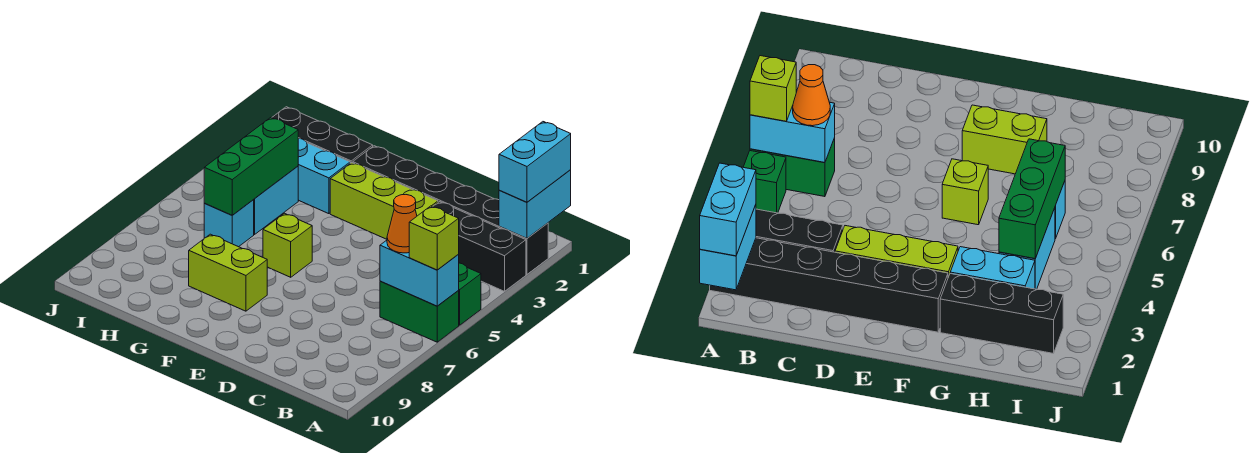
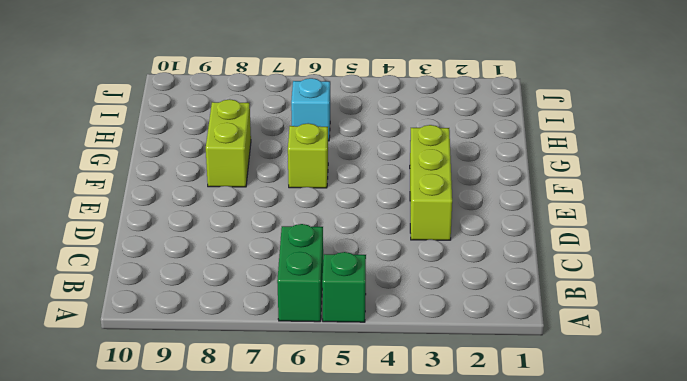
none -> black brick A2:F2 level 1
none -> black brick A3:C3 level 1
none -> black brick G2:I2 level 1

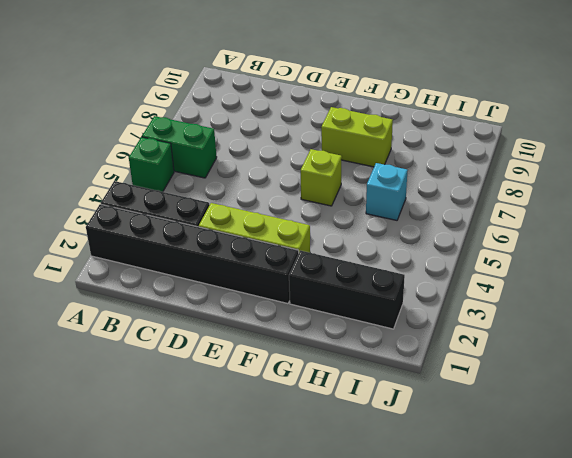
none -> cyan brick G3:H3 level 1
none -> cyan brick H4:H5 level 1
none -> cyan brick A1:A2 level 2

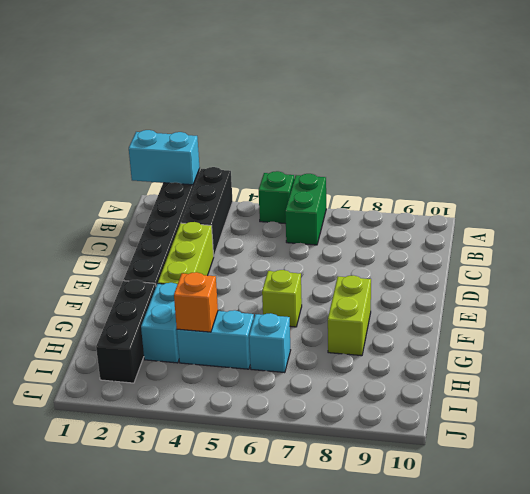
orange brick H4 level 2 -> green brick H4:H6 level 2
none -> cyan brick A6:B6 level 2
none -> cyan brick A1:A2 level 3
none -> lime brick A6 level 3

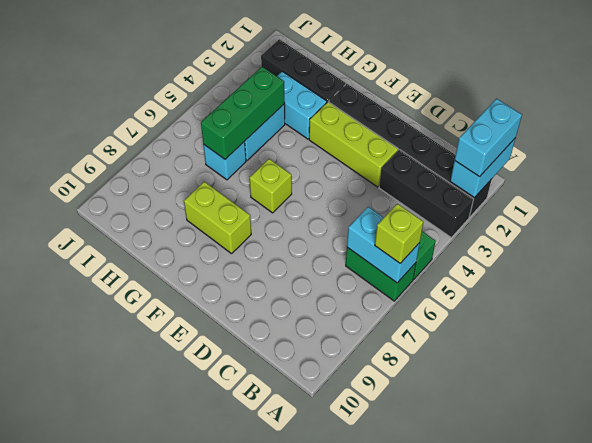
none -> orange cone B6 level 3

